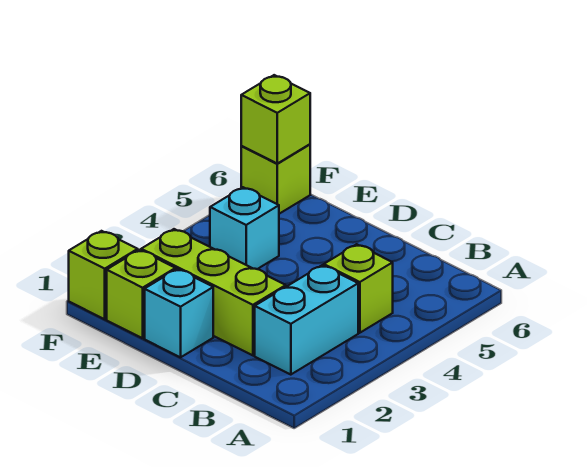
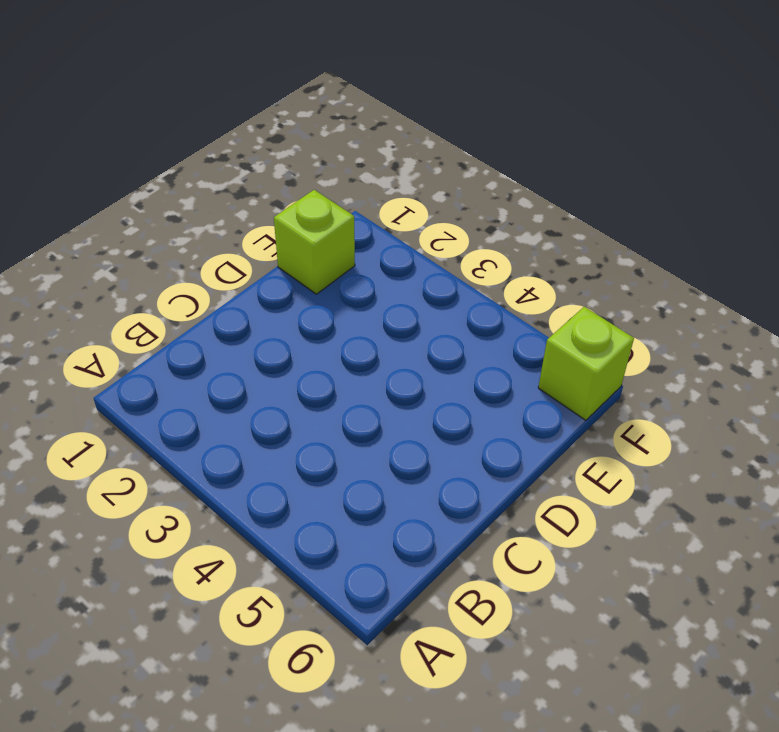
none -> cyan brick B2:B3 level 1
none -> lime brick B4 level 1

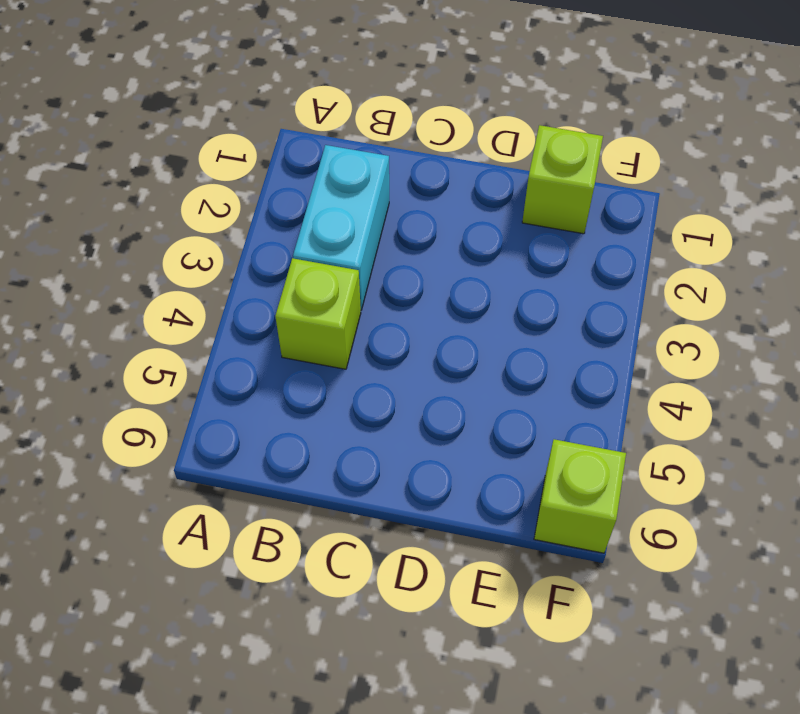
none -> lime brick C2:E2 level 1
none -> cyan brick D1 level 1

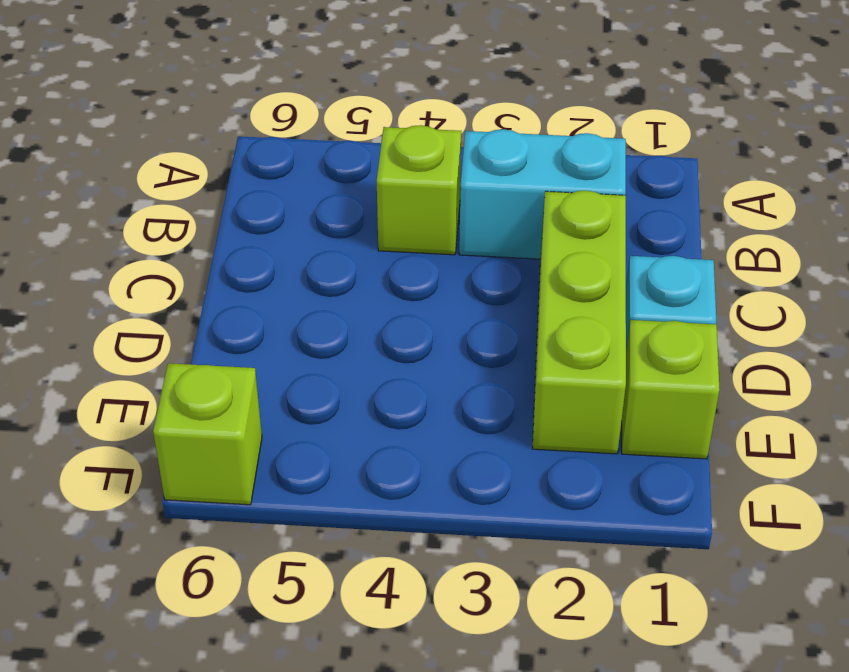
none -> cyan brick E4 level 1
none -> lime brick F1 level 1

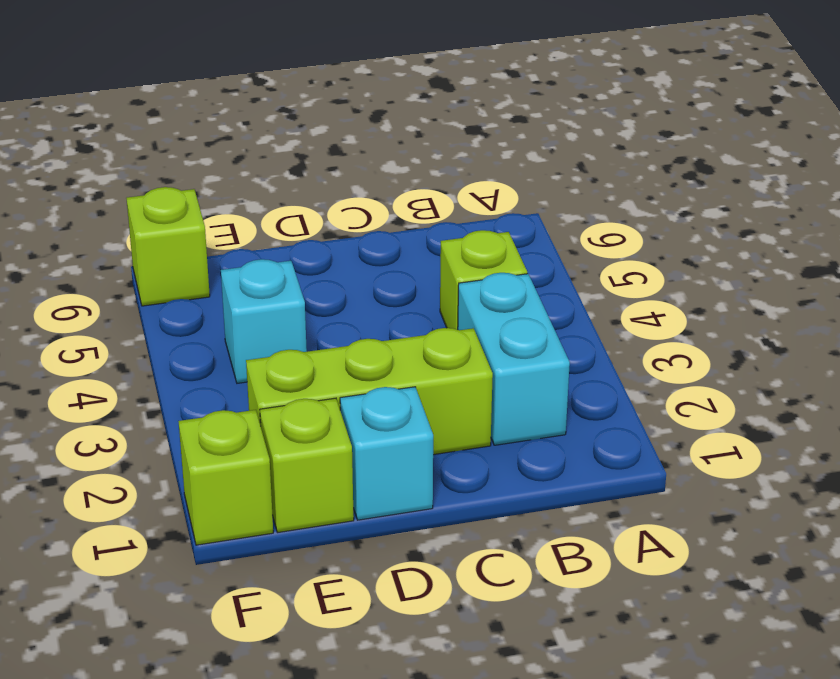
none -> lime brick F6 level 2

